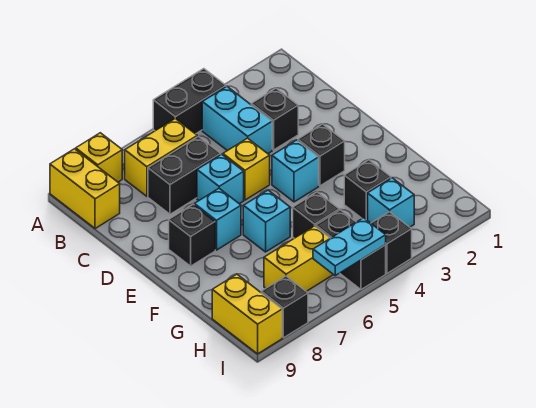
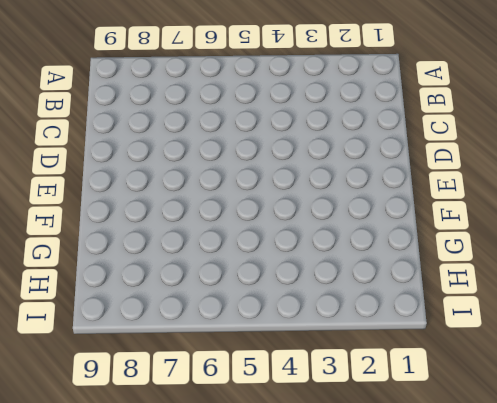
none -> black brick A4:A5 level 1
none -> yellow brick A8 level 1
none -> yellow brick A9:B9 level 1

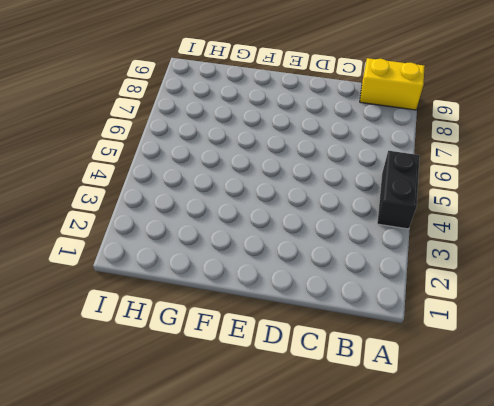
none -> yellow brick A8 level 1
none -> cyan brick B4:C4 level 1
none -> yellow brick B6:B7 level 1

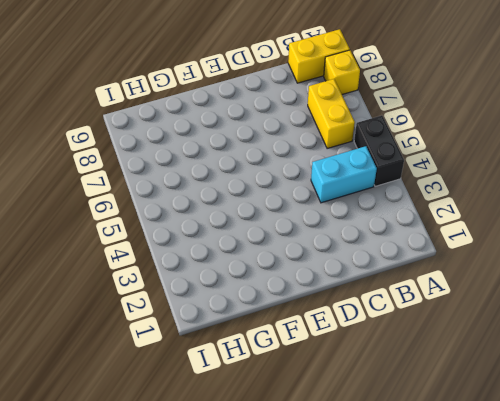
none -> black brick C3 level 1
none -> black brick C6:C7 level 1
none -> yellow brick D5 level 1

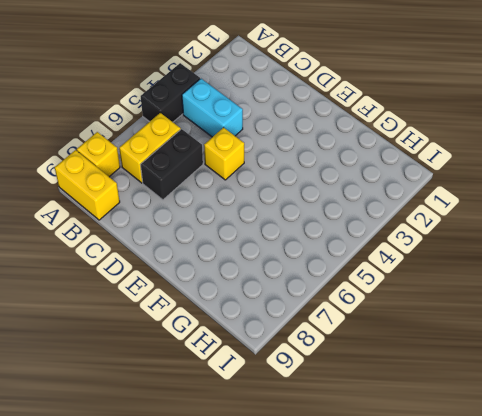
none -> black brick C3 level 1
none -> cyan brick D6 level 1
none -> black brick E3 level 1

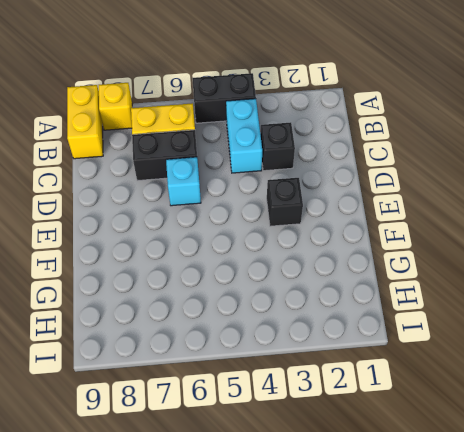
none -> yellow brick D5 level 1
none -> cyan brick E4 level 1
none -> cyan brick E7 level 1

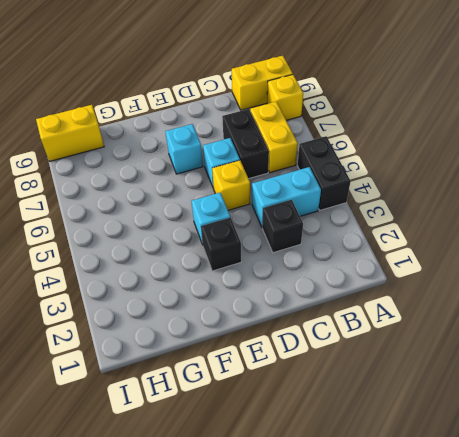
none -> black brick E8 level 1
none -> cyan brick F6 level 1
none -> black brick G3 level 1

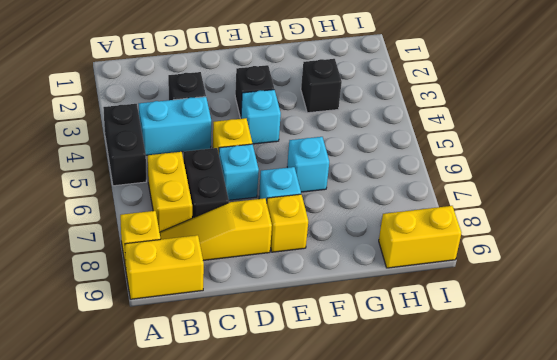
yellow slope B8:D8 level 1 top D -> none
yellow brick E8 level 1 -> black brick E8 level 1
none -> black brick G5 level 1
none -> cyan brick H3 level 1
none -> black brick H5:I5 level 1

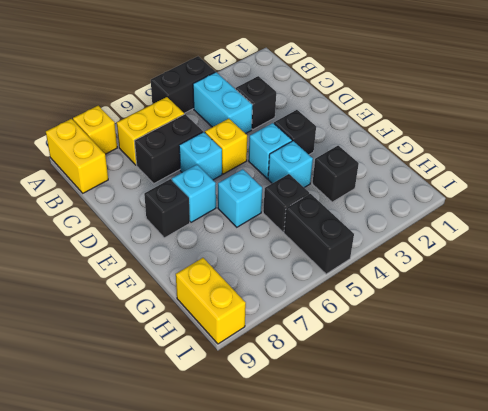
cyan brick F4 level 1 -> cyan brick H3 level 1
none -> yellow brick H6:H7 level 1
none -> black brick I4 level 1
none -> black brick I8 level 1

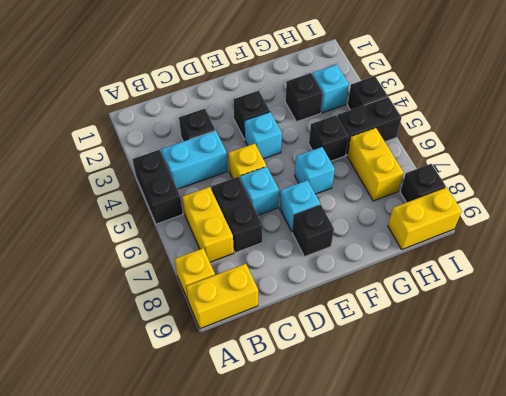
none -> cyan plate I5:I6 level 2

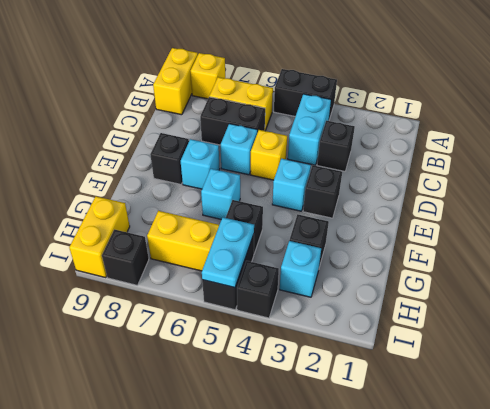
cyan plate H5:I5 level 2 -> cyan plate I5:I6 level 2

